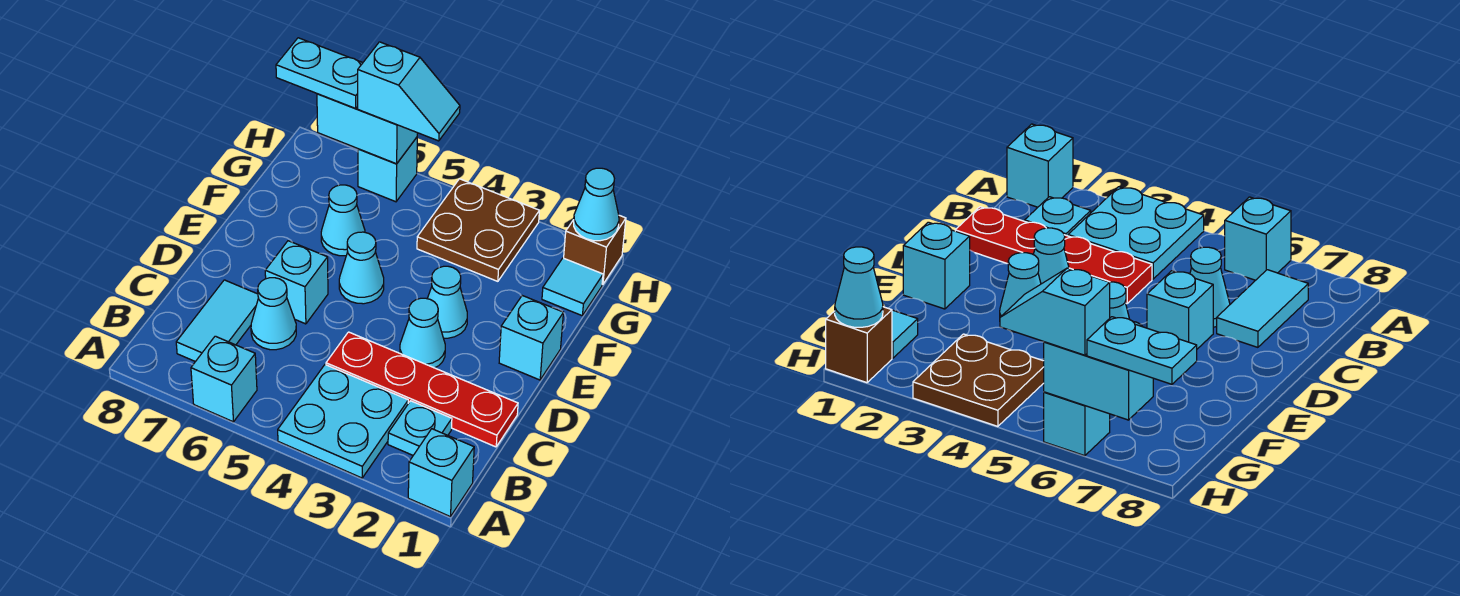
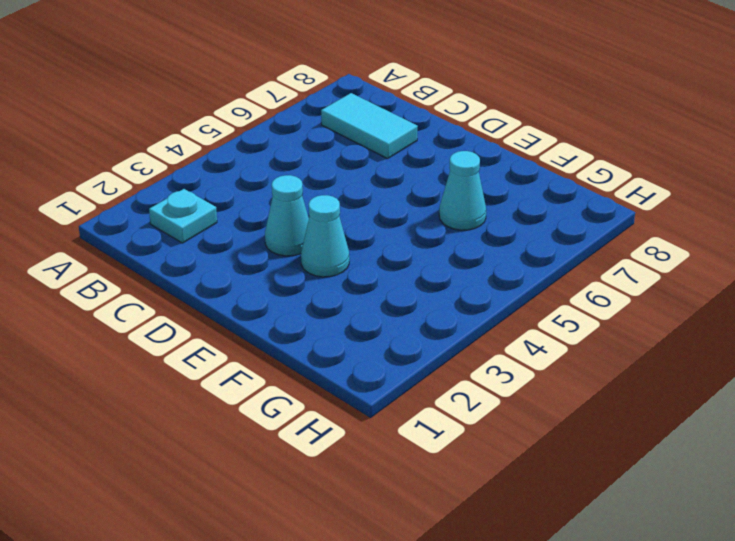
none -> cyan brick A1 level 1
none -> cyan plate A3:B4 level 1
none -> cyan brick A6 level 1

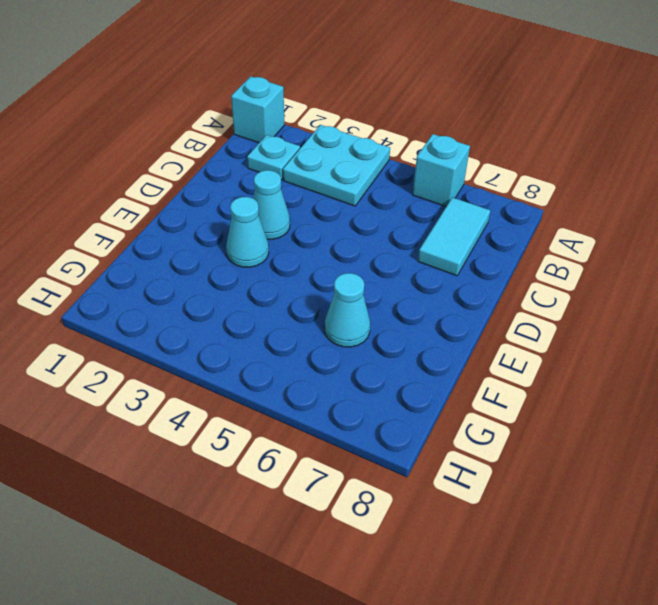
none -> red plate C1:C4 level 1
none -> cyan cone C6 level 1
none -> cyan brick D6 level 1

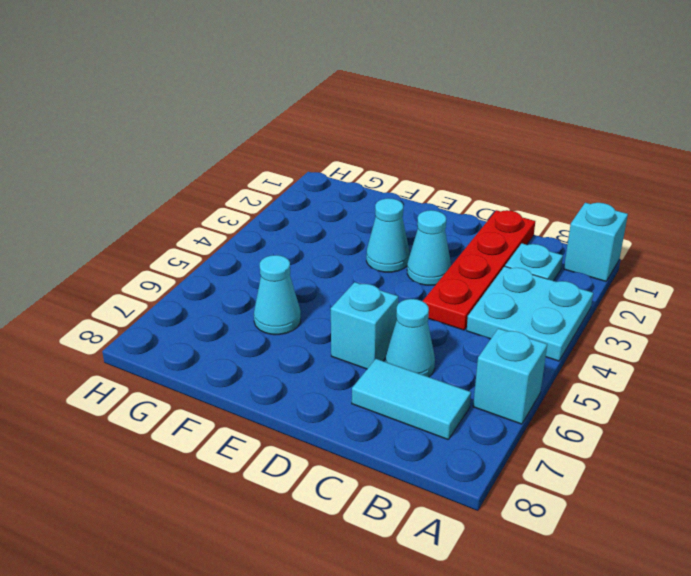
none -> cyan brick E1 level 1
none -> cyan cone E5 level 1
none -> cyan tile G1 level 1

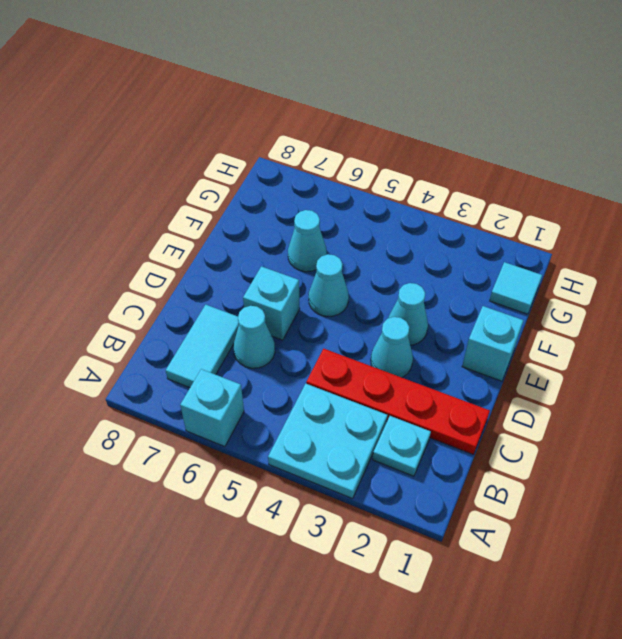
none -> cyan brick A1 level 1
none -> brown plate G3:H4 level 1
none -> brown brick H1 level 1

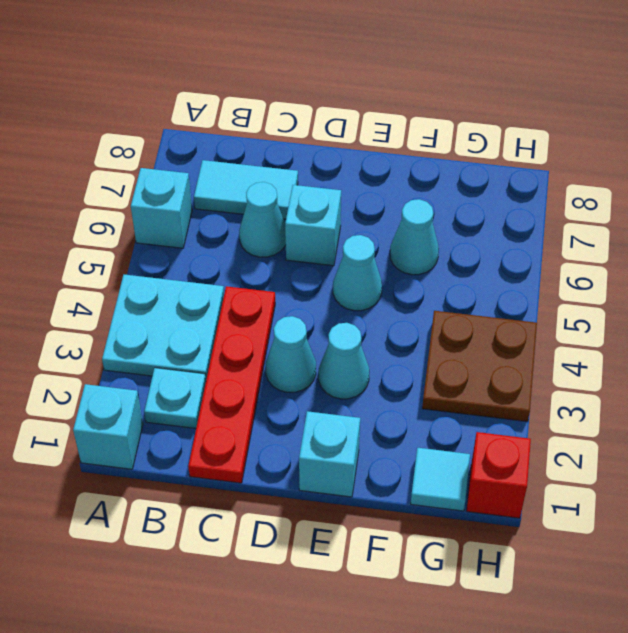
red brick H1 level 1 -> brown brick H1 level 1
none -> cyan brick H6 level 1
none -> cyan cone H1 level 2
none -> cyan brick H6:H7 level 2

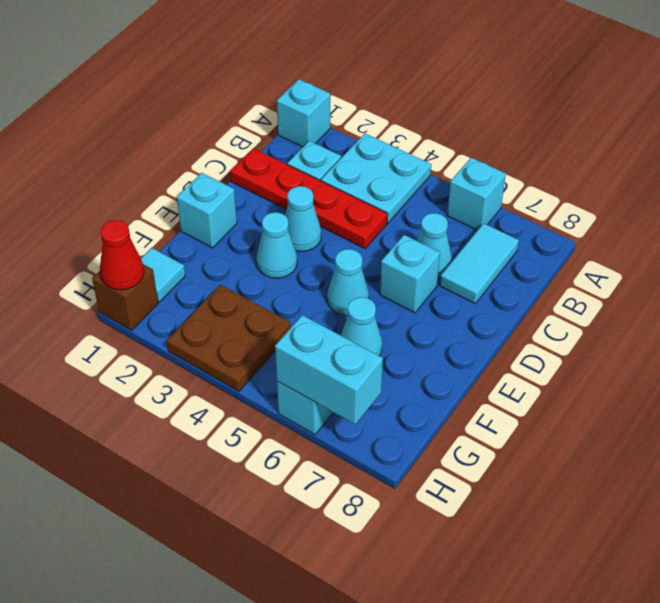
red cone H1 level 2 -> cyan cone H1 level 2
none -> cyan slope H5:H6 level 3 top 6
none -> cyan plate H7:H8 level 3

